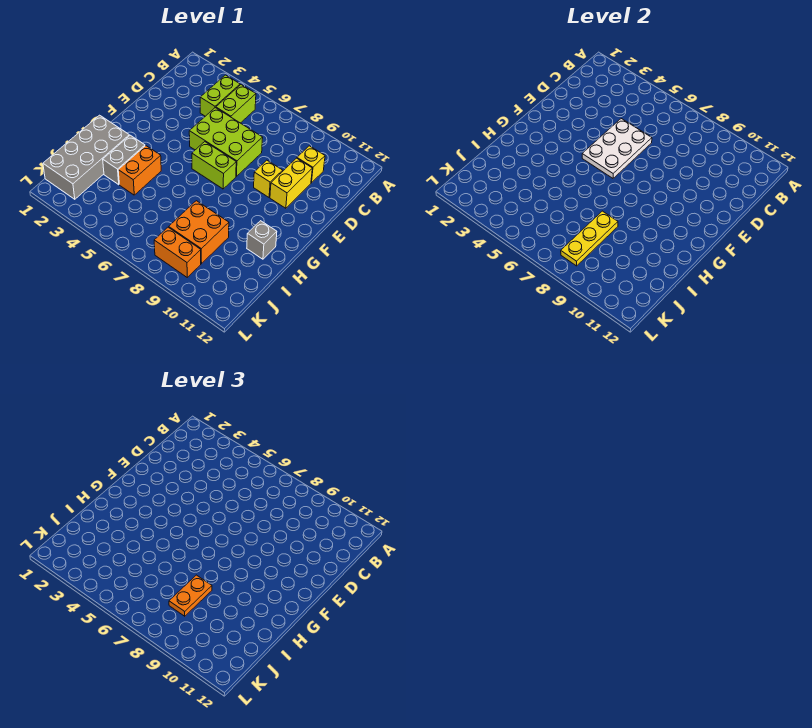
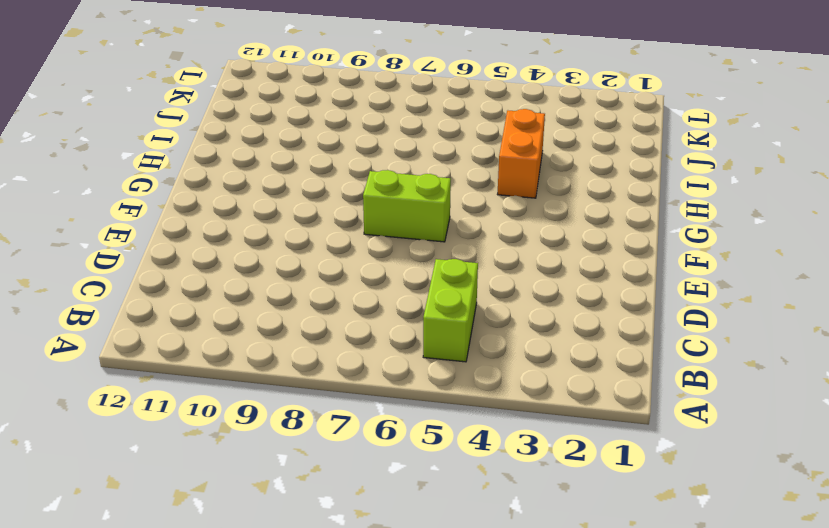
none -> lime brick B4:C4 level 1
none -> yellow brick C10 level 1
none -> lime brick D5:E7 level 1

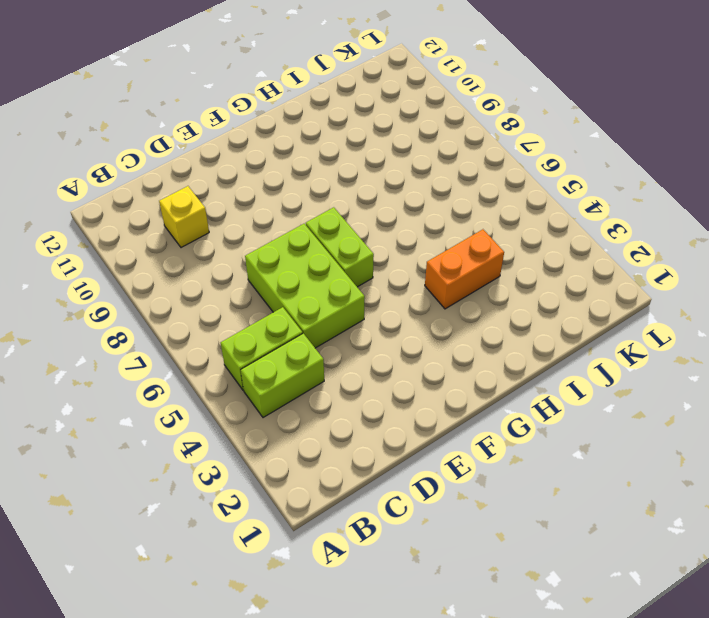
none -> yellow brick D10:E10 level 1
none -> yellow brick E9 level 1
none -> grey brick H1:K2 level 1

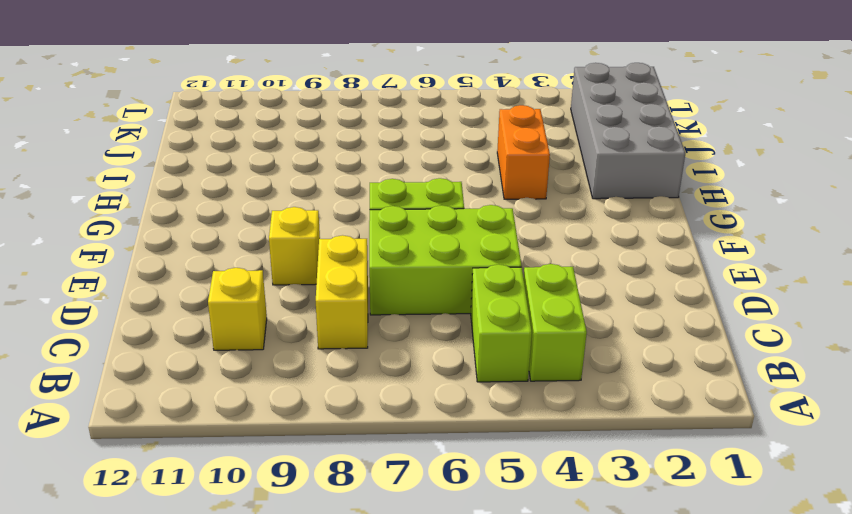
yellow brick C8:D8 level 1 -> yellow brick D10:E10 level 1
none -> grey brick H3:I3 level 1
none -> grey brick H11 level 1
none -> orange brick I8:J9 level 1

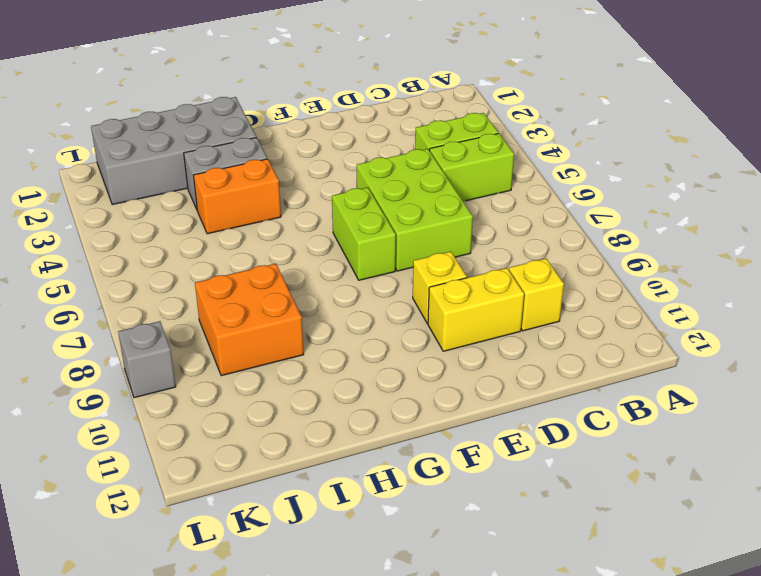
grey brick L9 level 1 -> grey brick H11 level 1
none -> orange brick K8:K9 level 1
none -> white plate D5:F6 level 2
none -> yellow plate I8:K8 level 2

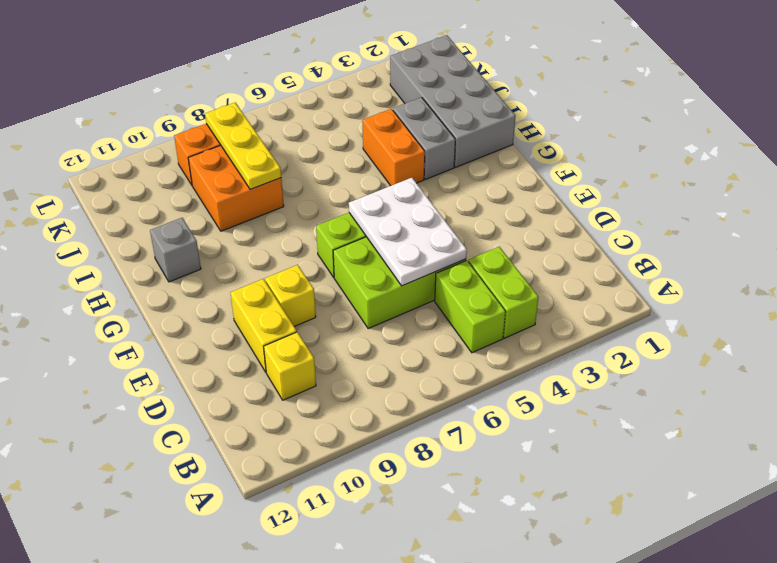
none -> orange plate I8:J8 level 3

